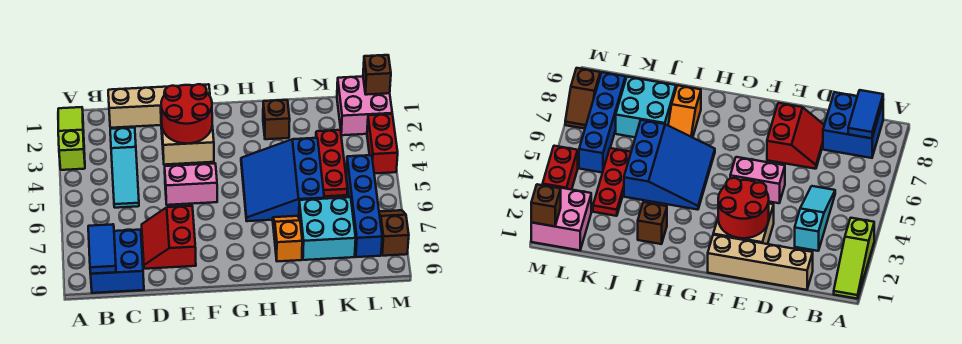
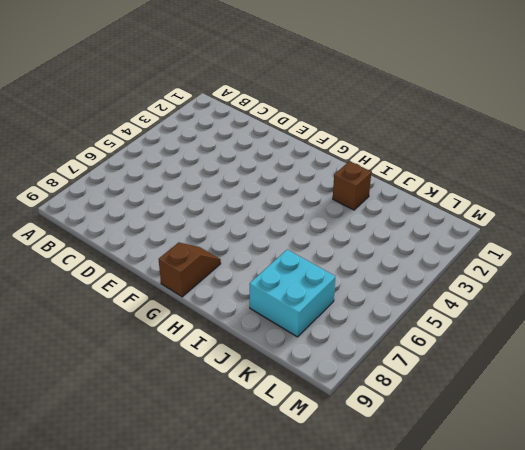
brown slope G8:G9 level 1 top 9 -> brown slope M7:M8 level 1 top 8
none -> lime slope A1:A3 level 1 top 3
none -> blue brick B8:C9 level 1
none -> tan brick C1:F1 level 1

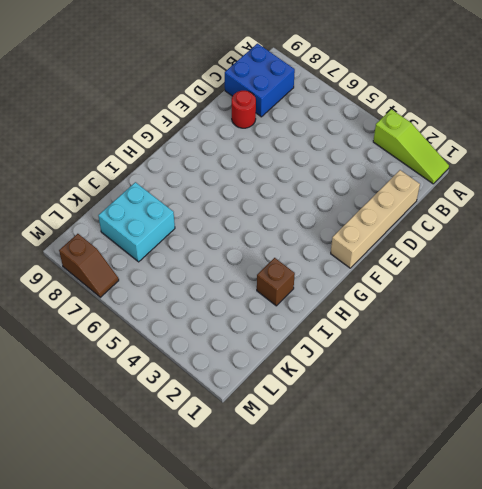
red round brick D8 level 1 -> red slope D7:E8 level 1 top E
none -> cyan slope C3:C5 level 1 top 3
none -> tan brick E2:F3 level 1
none -> pink brick E5:F5 level 1

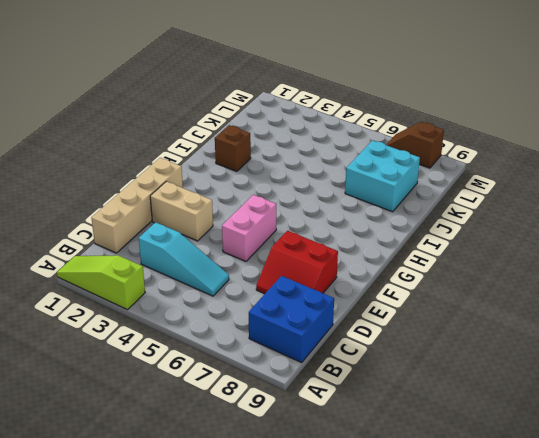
tan brick E2:E3 level 1 -> tan brick E2:F3 level 1
none -> blue slope H4:J6 level 1 top J
none -> orange slope I7:I8 level 1 top 8
none -> red plate K3:K5 level 1

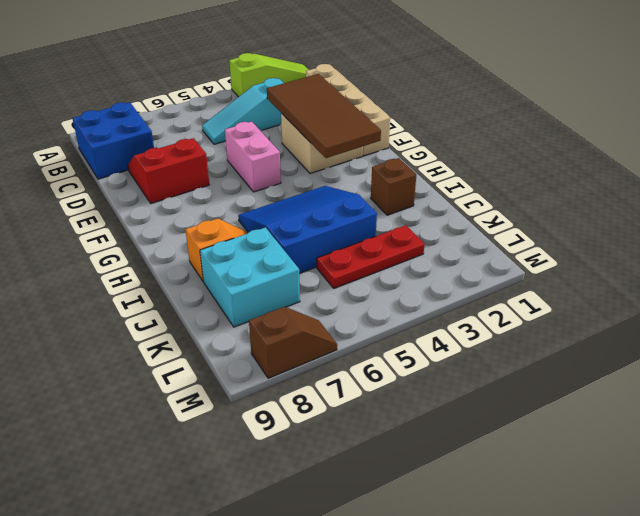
brown tile D2:G3 level 2 -> red round brick E2:F3 level 2
none -> pink brick L1:M2 level 1
none -> blue brick L5:L8 level 1
none -> red brick M3:M4 level 1

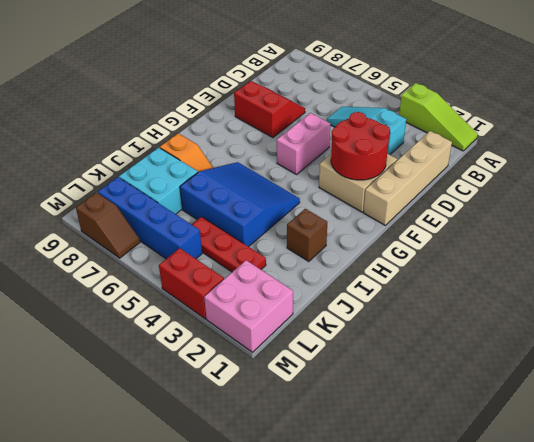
none -> blue brick B8:C9 level 1
none -> blue tile B8:B9 level 2
none -> brown brick M1 level 2

